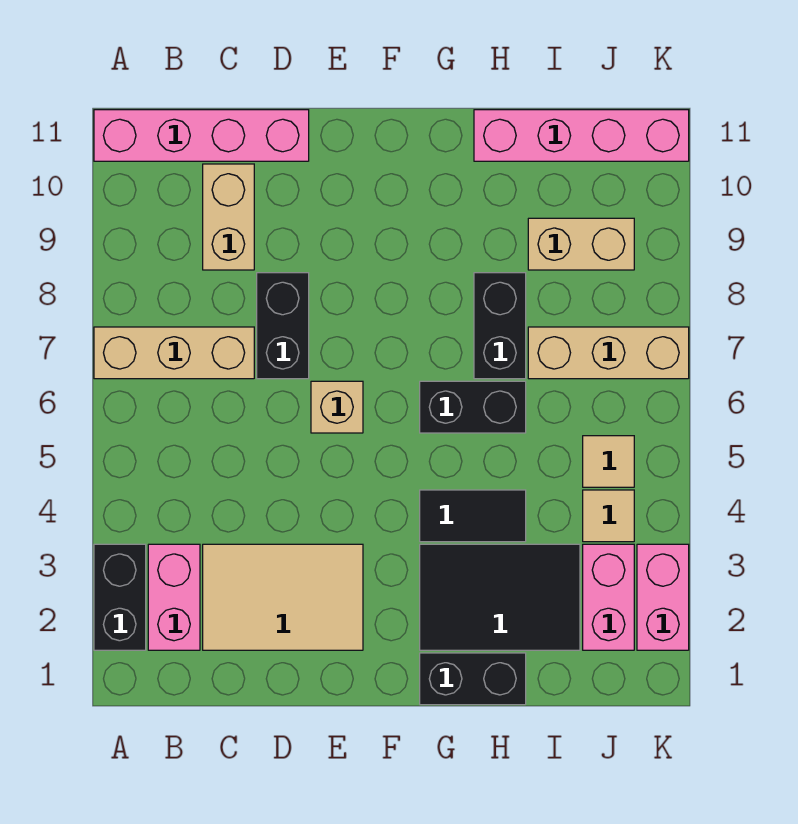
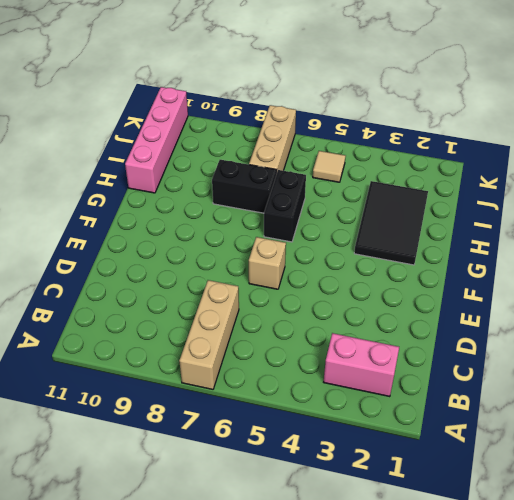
none -> black brick A2:A3 level 1
none -> pink brick A11:D11 level 1
none -> tan tile C2:E3 level 1

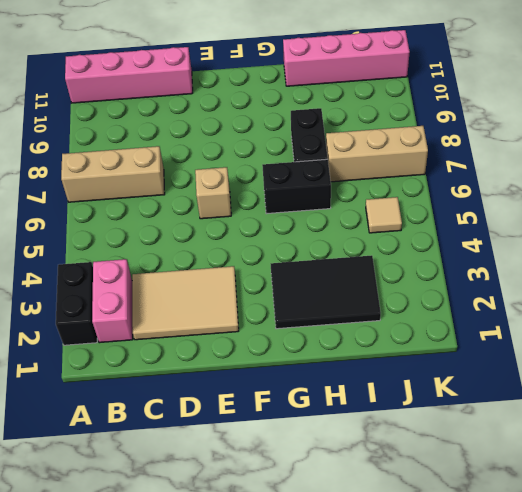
none -> tan brick C9:C10 level 1
none -> black brick D7:D8 level 1
none -> black brick G1:H1 level 1

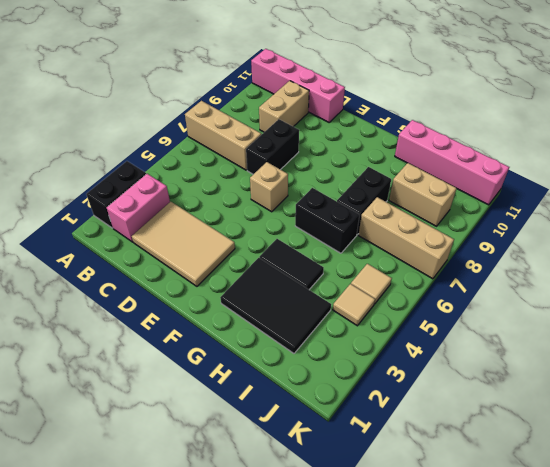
none -> black brick G1:H1 level 1
none -> pink brick J2:J3 level 1
none -> pink brick K2:K3 level 1

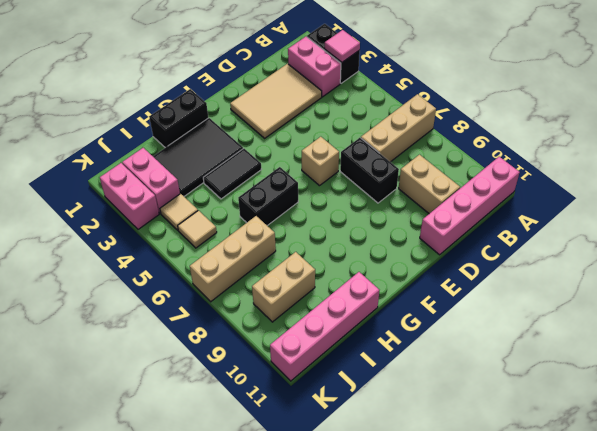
pink tile A3 level 2 -> none
none -> black brick H7:H8 level 1

